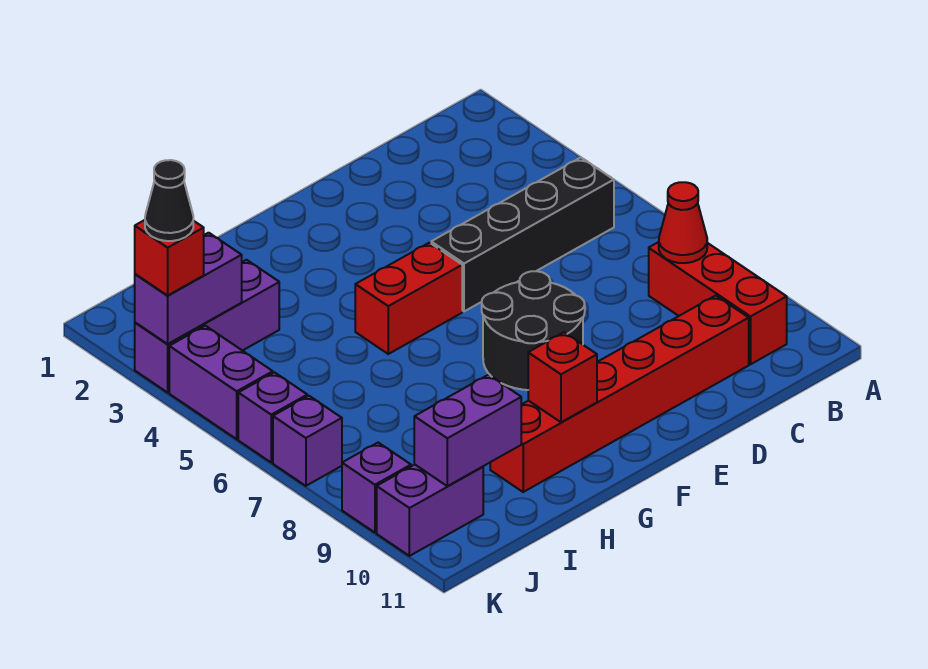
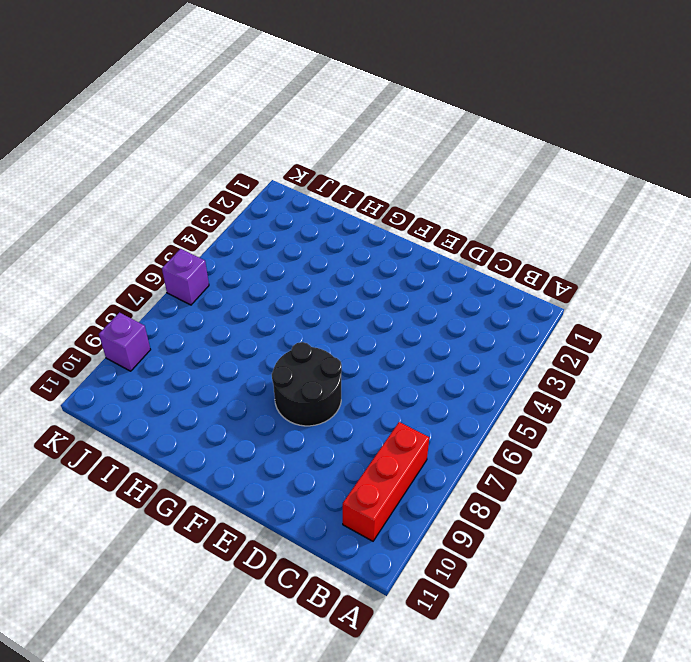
none -> black brick B5:E5 level 1
none -> red brick C10:H10 level 1
none -> red brick F5:G5 level 1

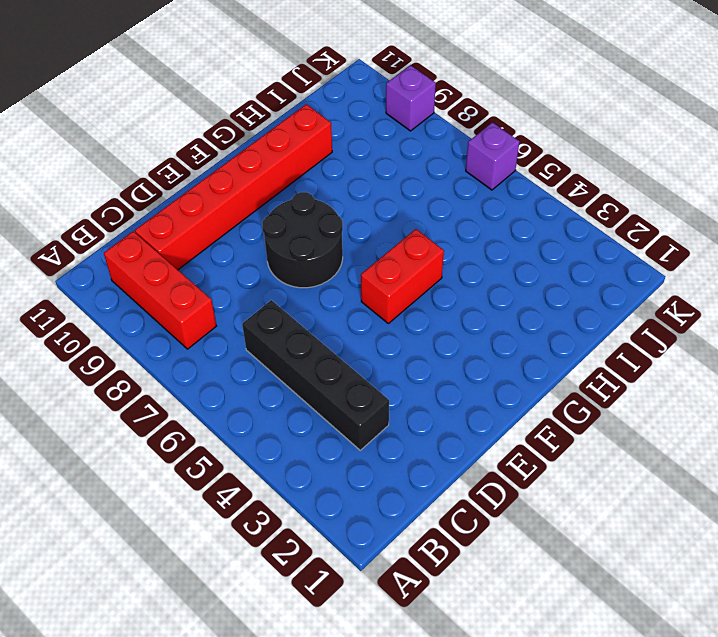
black brick C3:C6 level 1 -> black brick B5:E5 level 1
none -> purple brick I3:K3 level 1
none -> purple brick J10:K10 level 1
none -> purple brick K4:K5 level 1

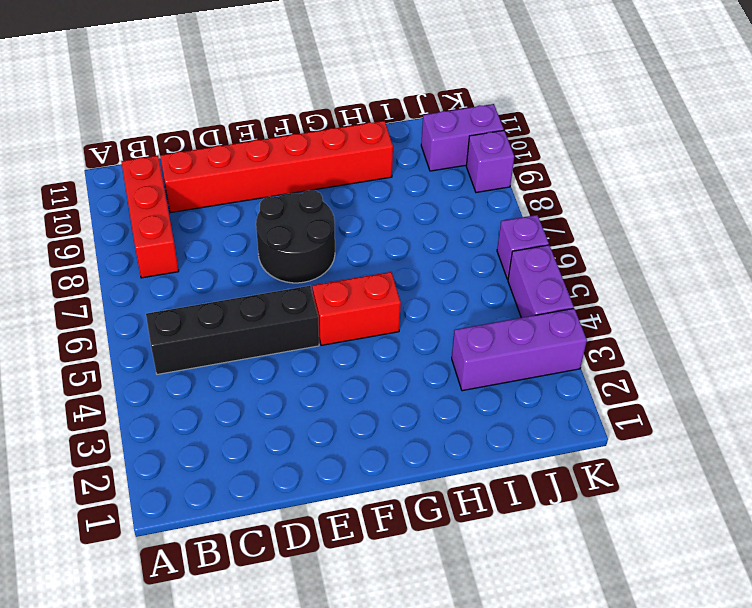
none -> purple brick K7 level 1
none -> red cone B8 level 2
none -> red brick G10 level 2

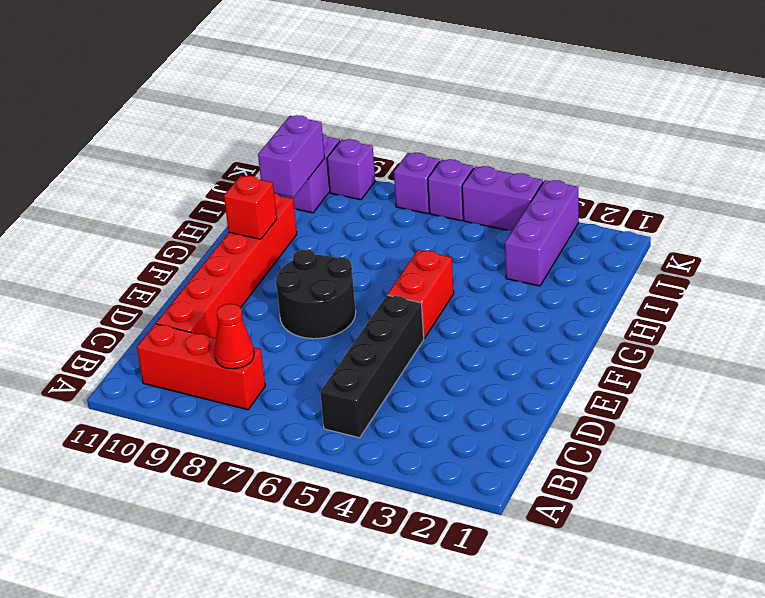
none -> purple brick J3:K3 level 2
none -> red brick K3 level 3
none -> black cone K3 level 4

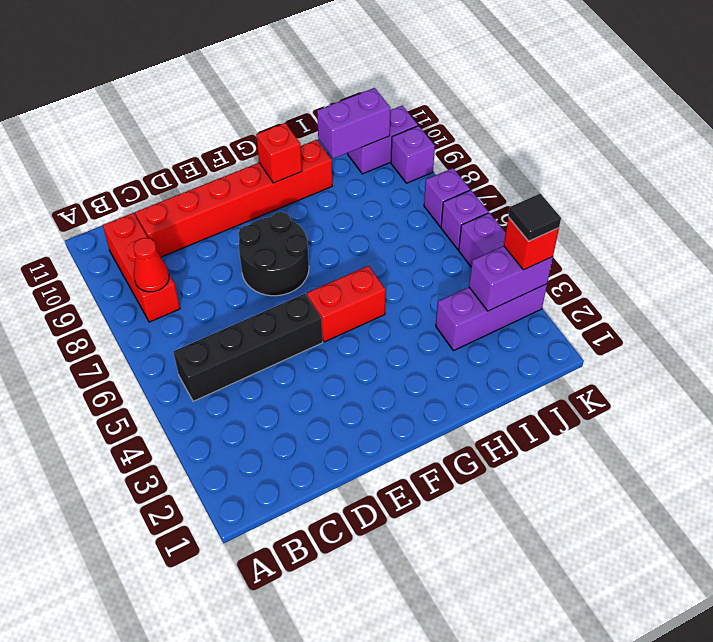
black tile K3 level 4 -> black cone K3 level 4

